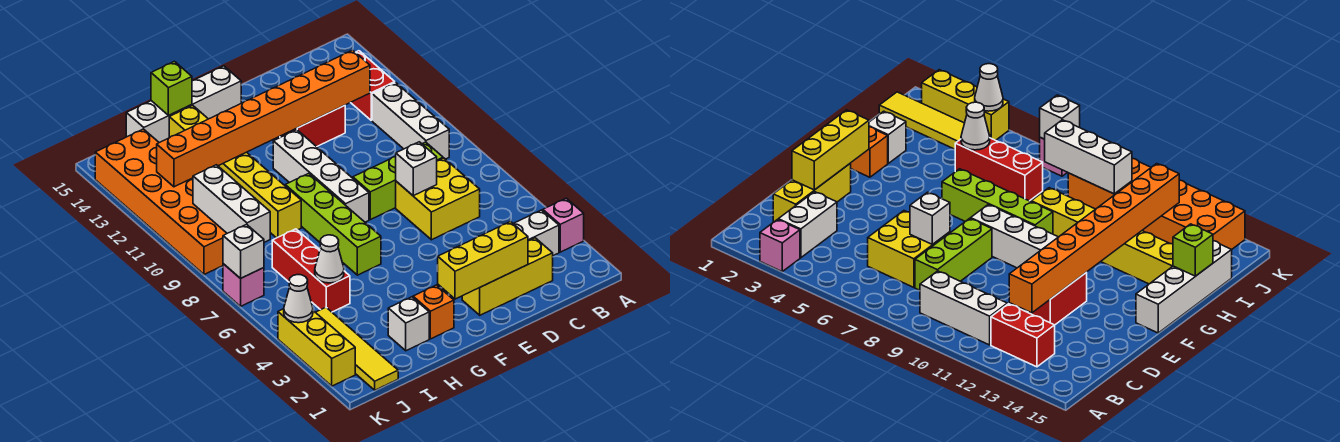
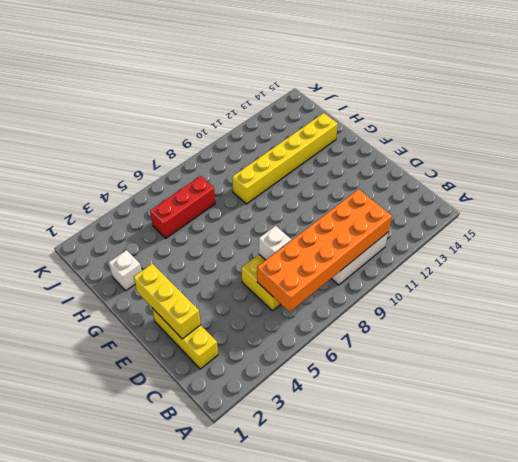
orange brick B6:C11 level 2 -> orange brick J9:K14 level 1
none -> pink brick A3 level 1
none -> white brick B3:C3 level 1
none -> red brick B12:B13 level 1

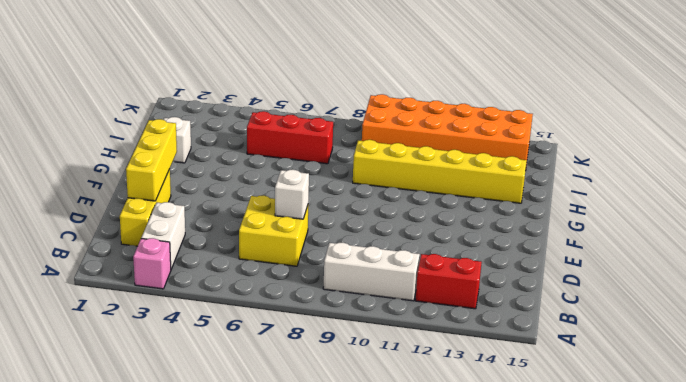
none -> lime brick C8:E8 level 1
none -> red brick D12:E12 level 1
none -> white brick F8:F11 level 1

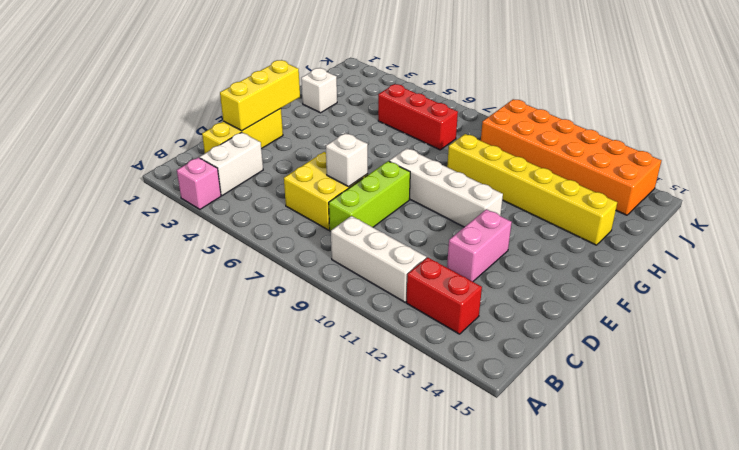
pink brick D12:E12 level 1 -> red brick D12:E12 level 1
none -> white brick F15:I15 level 1
none -> orange brick G2 level 1
none -> lime brick G6:G9 level 1

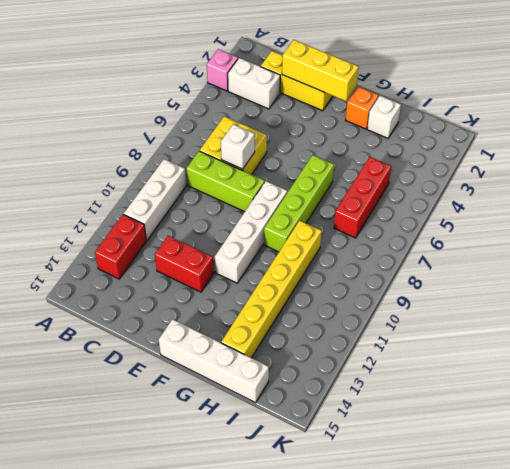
none -> yellow tile J1:J4 level 1
none -> orange brick J9:K14 level 1
none -> yellow brick K2:K4 level 1

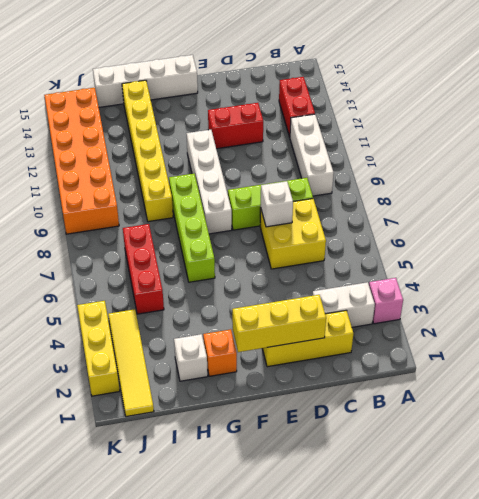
none -> pink brick K7 level 1
none -> orange brick C12:J12 level 2
none -> lime brick H15 level 2

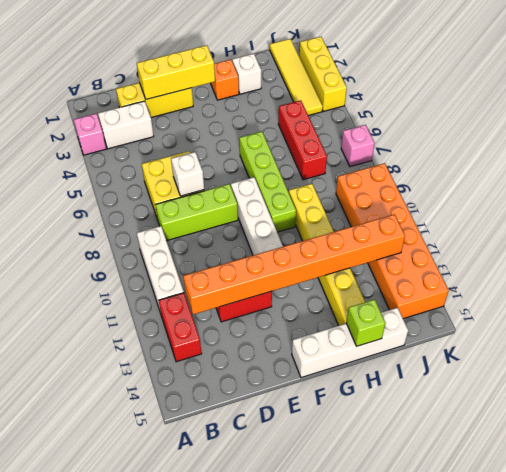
none -> white cone I5 level 2
none -> white brick J8:J10 level 2
none -> white cone K4 level 2

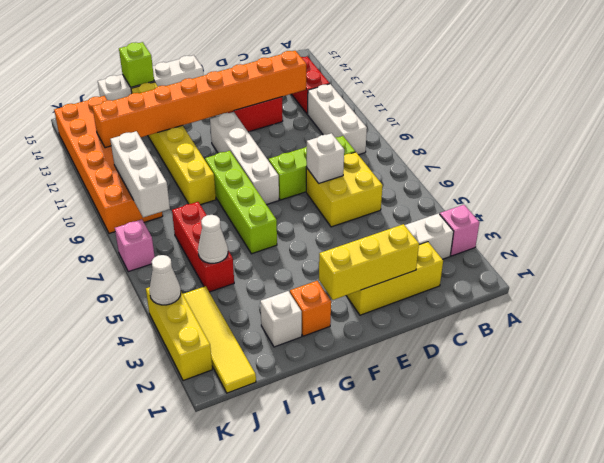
none -> white brick K7 level 2

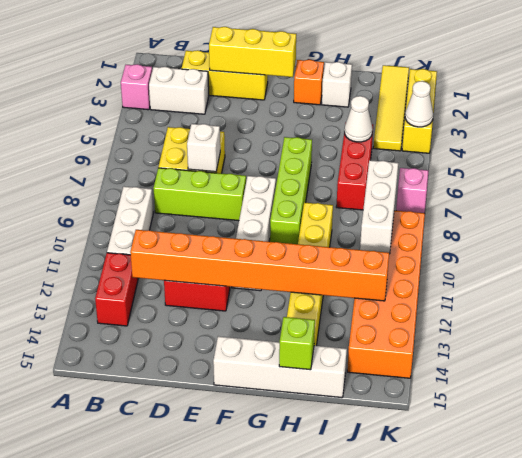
none -> white brick K7 level 2

